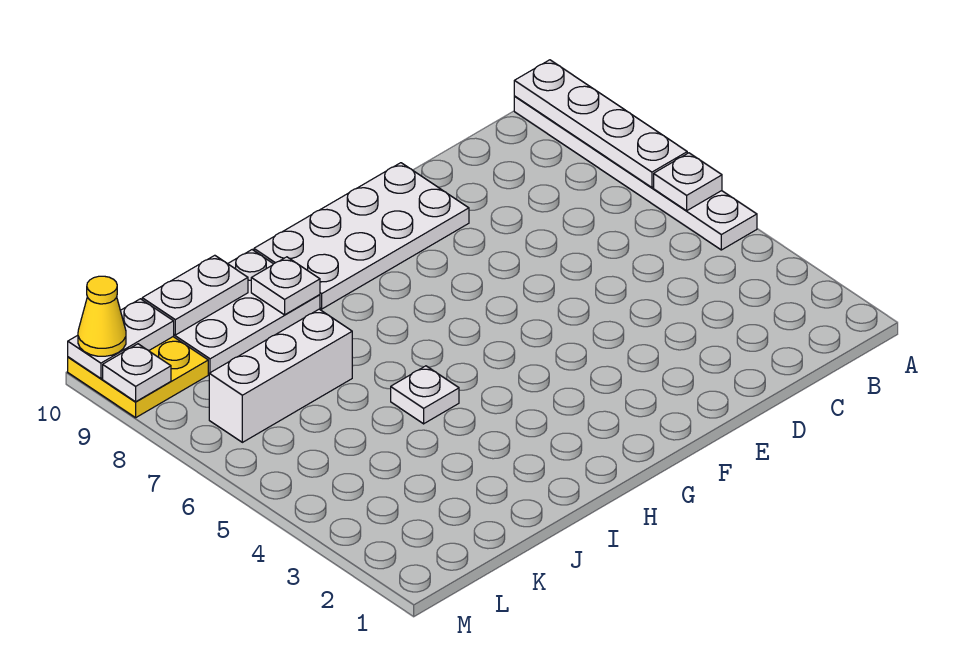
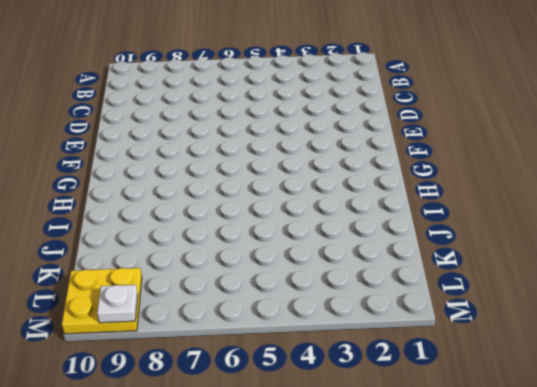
none -> white plate A5:A10 level 1
none -> white plate E9:H10 level 1
none -> white plate I5 level 1

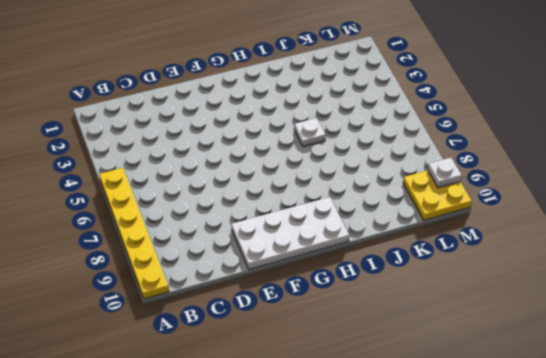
yellow plate A5:A10 level 1 -> white plate A5:A10 level 1
none -> white plate I9:K10 level 1
none -> white brick J7:L7 level 1
none -> white plate A6 level 2

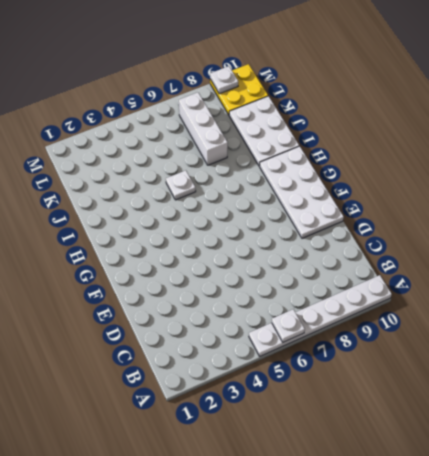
none -> white plate A7:A10 level 2
none -> white plate I9 level 2
none -> white plate J10:K10 level 2

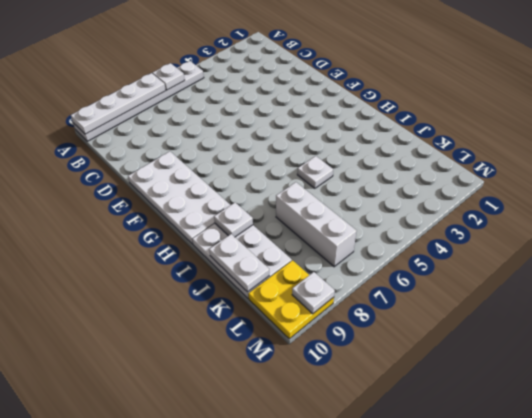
none -> white plate L10:M10 level 2
none -> yellow cone M10 level 3

